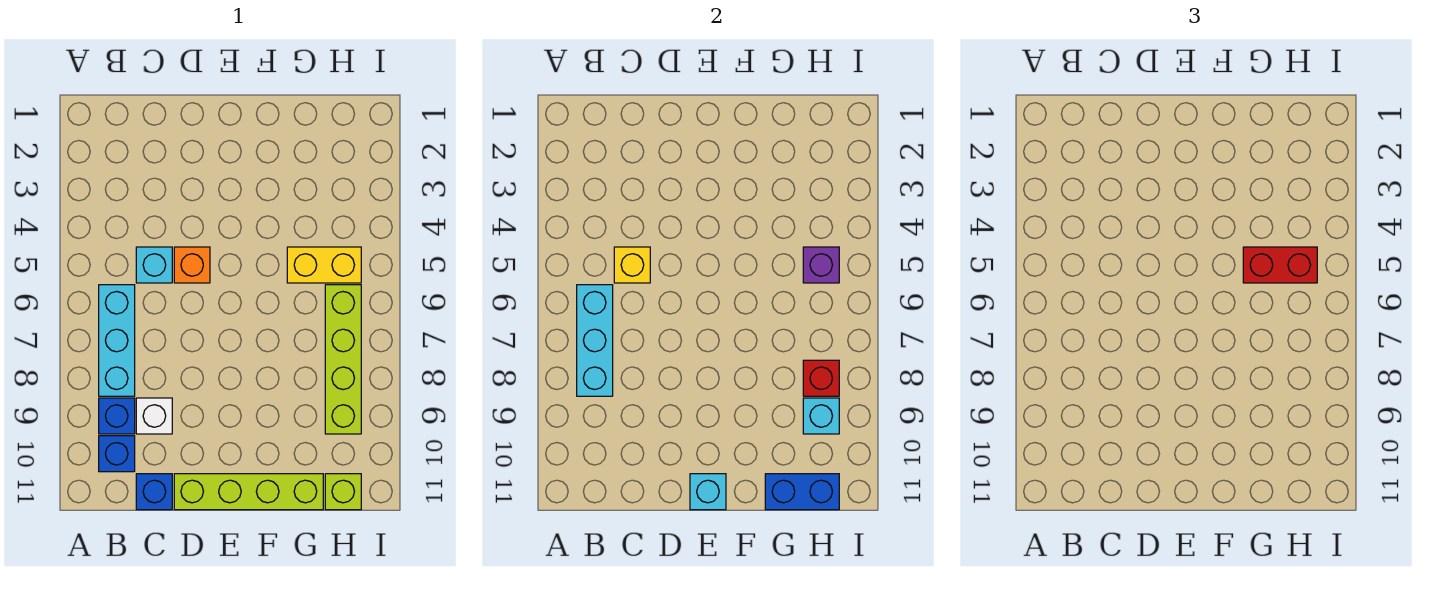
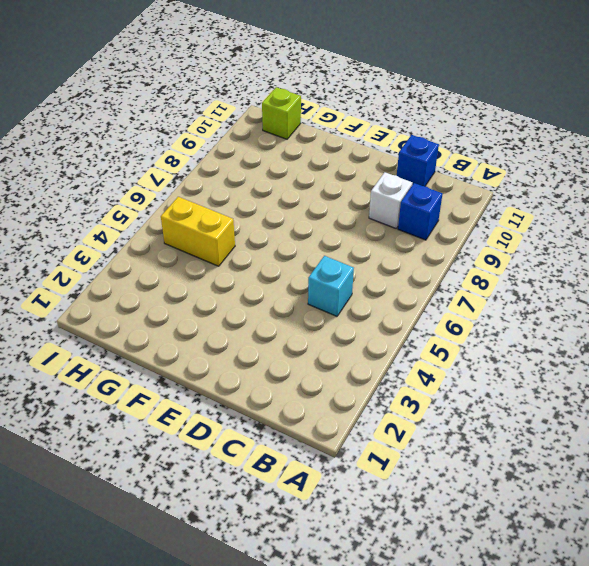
none -> cyan brick B6:B8 level 1
none -> blue brick B10 level 1
none -> orange brick D5 level 1

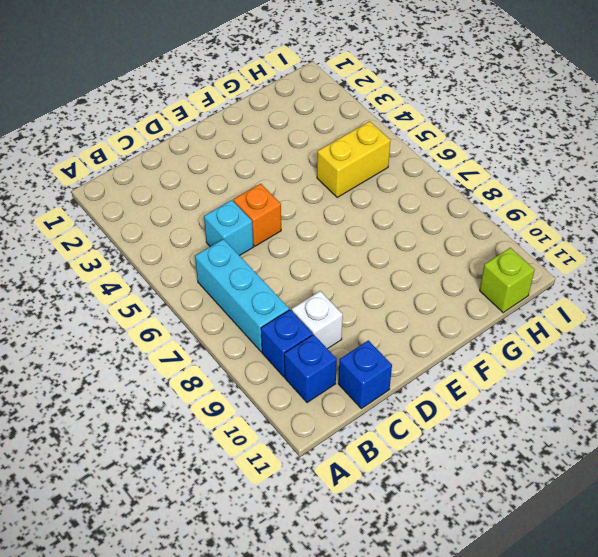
none -> lime brick D11:G11 level 1
none -> lime brick H6:H9 level 1
none -> cyan brick B6:B8 level 2

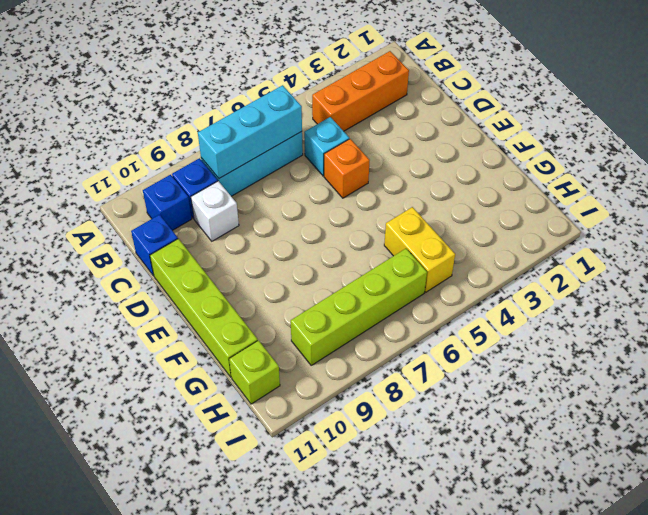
orange brick B2:B4 level 1 -> none
none -> yellow brick C5 level 2
none -> cyan brick E11 level 2
none -> blue brick G11:H11 level 2

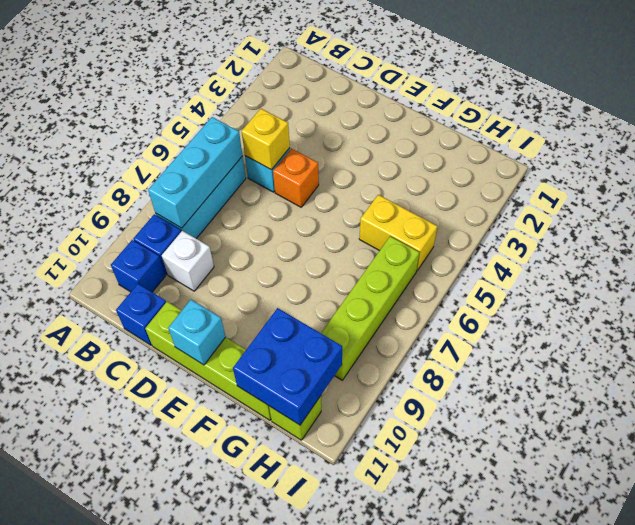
blue brick G10:H11 level 2 -> blue brick G11:H11 level 2
none -> purple brick H5 level 2
none -> red brick H8 level 2
none -> cyan brick H9 level 2

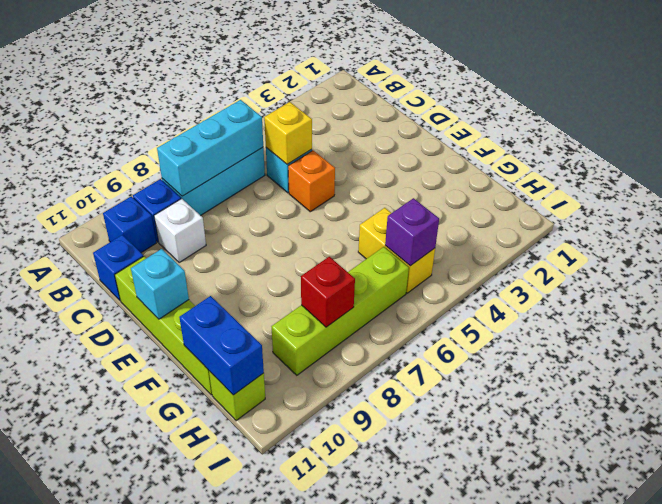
none -> cyan brick H9 level 2
none -> red brick G5:H5 level 3

